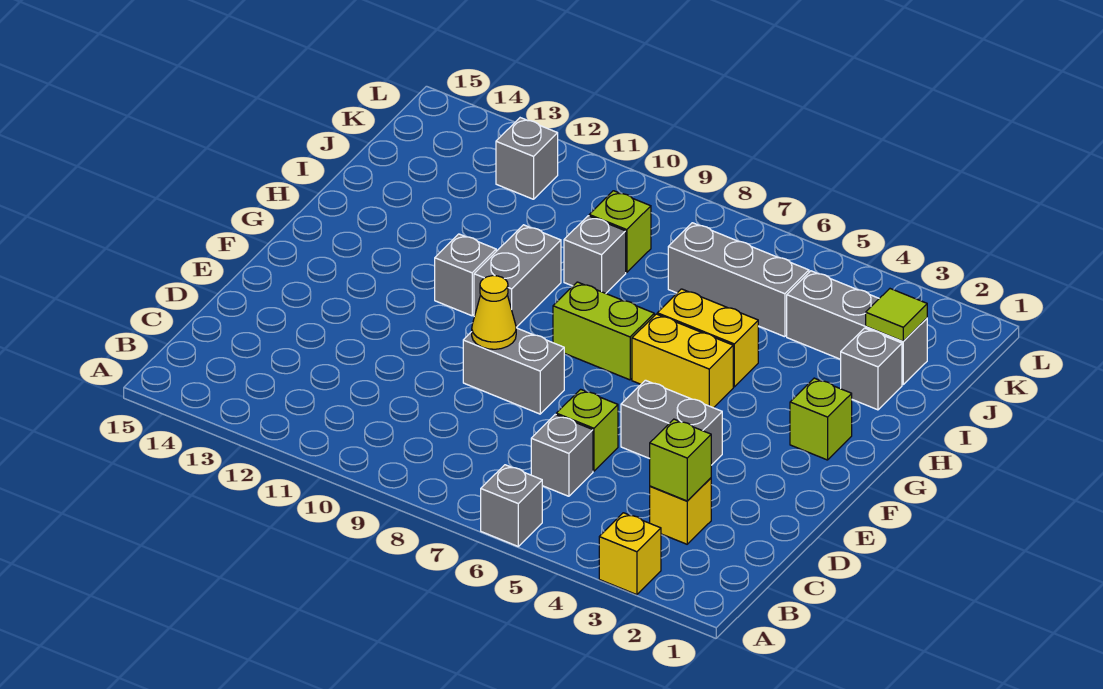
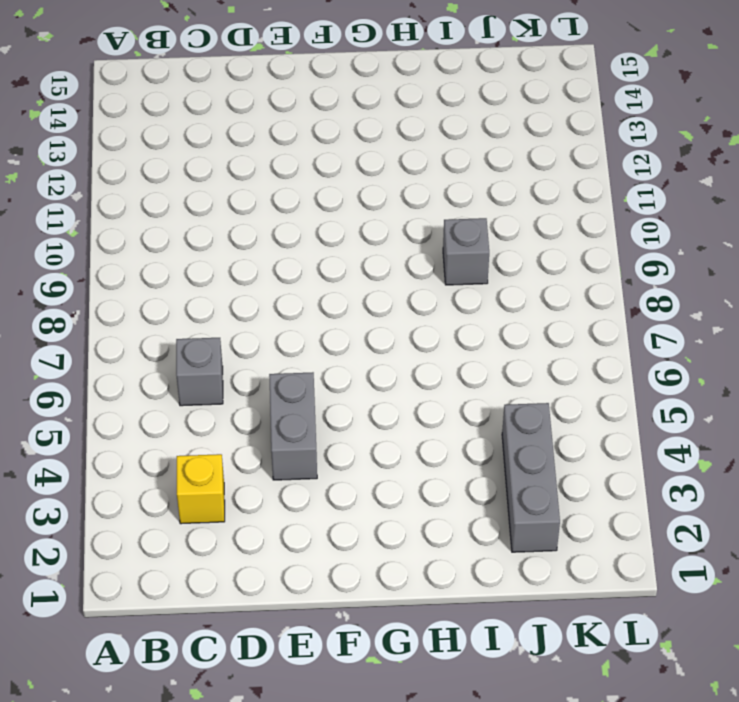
none -> yellow brick A3 level 1
none -> grey brick A6 level 1
none -> lime brick D6 level 1

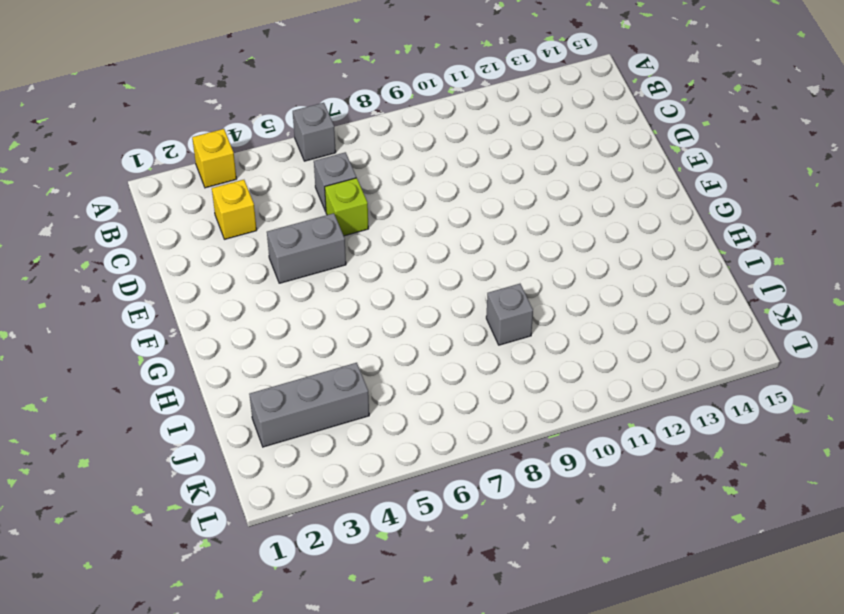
none -> grey brick E8:E9 level 1
none -> lime brick G2 level 1
none -> yellow brick G5:G6 level 1

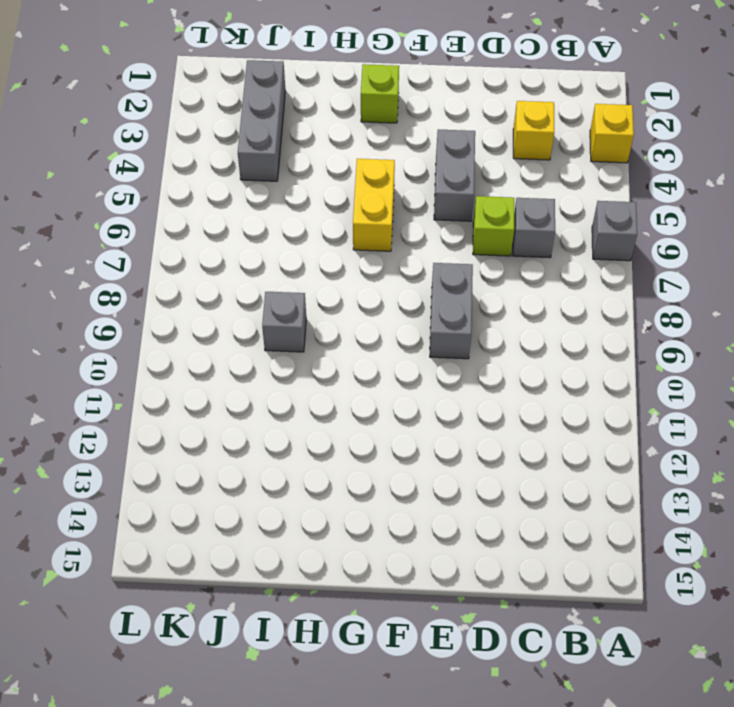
none -> lime brick G7:G8 level 1
none -> grey brick G10:H10 level 1
none -> grey brick G11 level 1

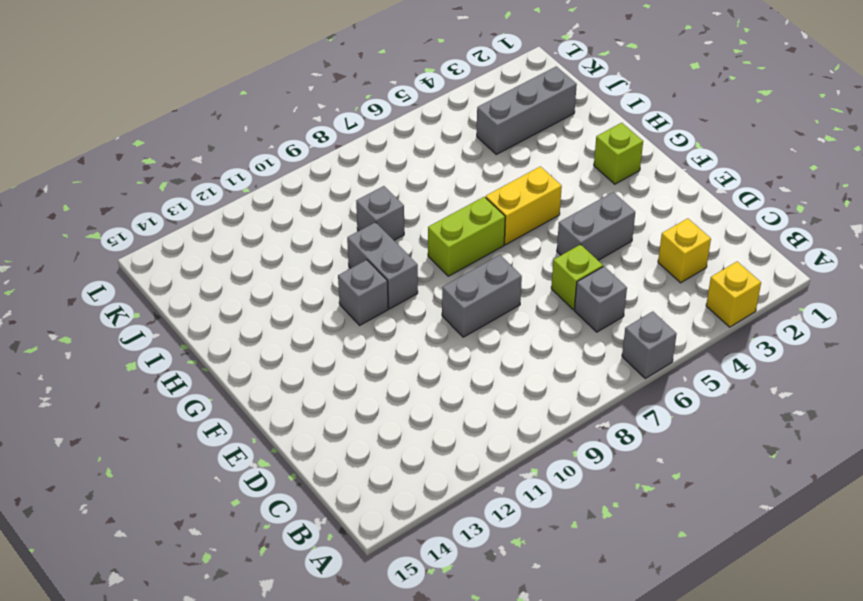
none -> yellow brick H5:H6 level 1
none -> grey brick I2 level 1
none -> grey brick J5:J7 level 1

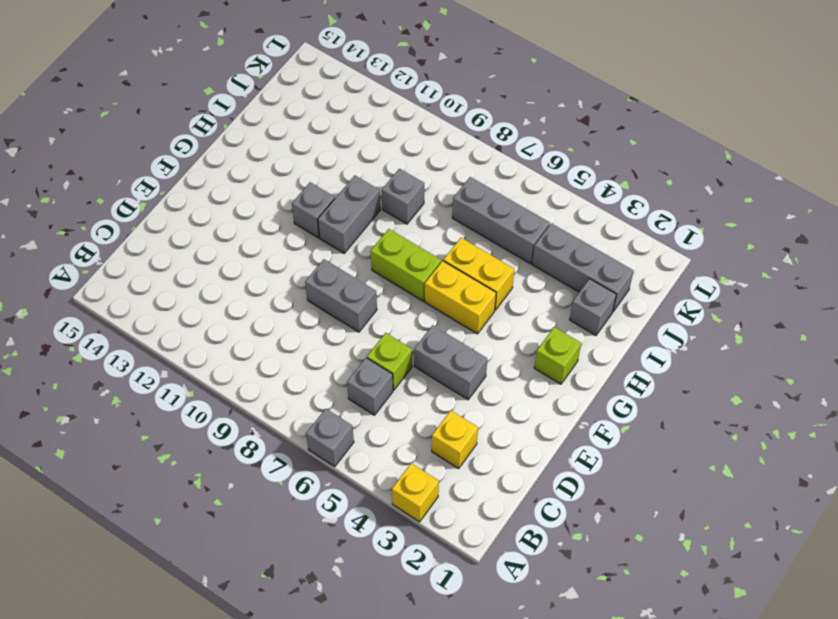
none -> lime brick J9 level 1
none -> grey brick K12 level 1
none -> lime brick C3 level 2

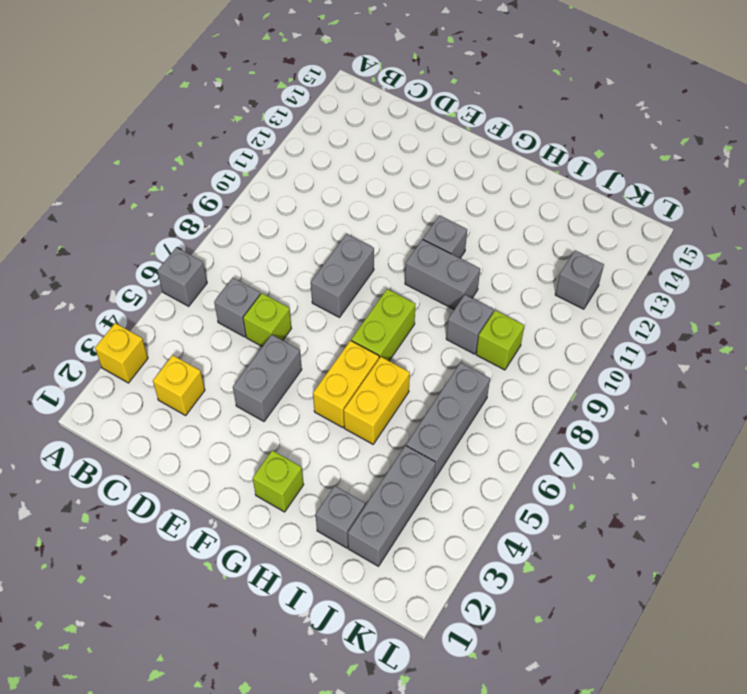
none -> lime brick C3 level 2
none -> yellow cone E9 level 2
none -> lime tile J2 level 2

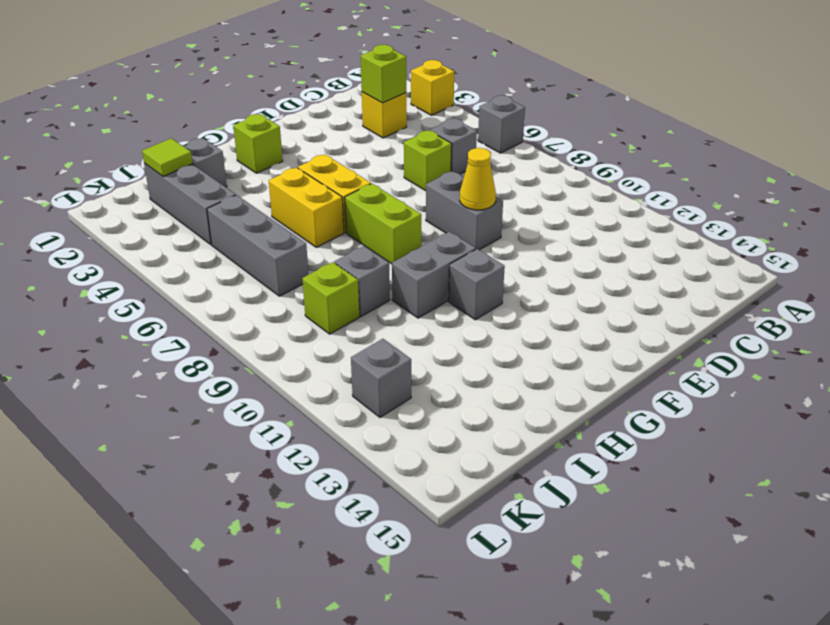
none -> grey brick E4:E5 level 1

